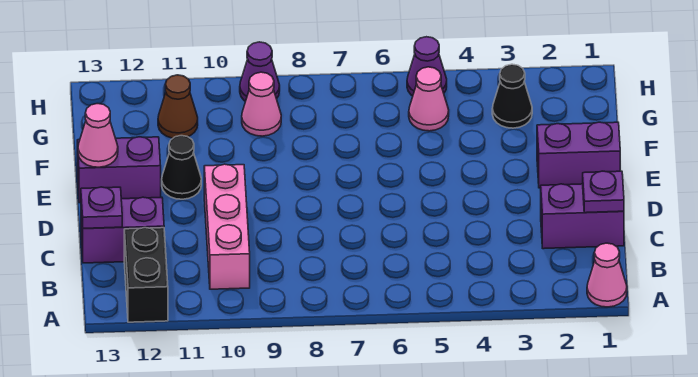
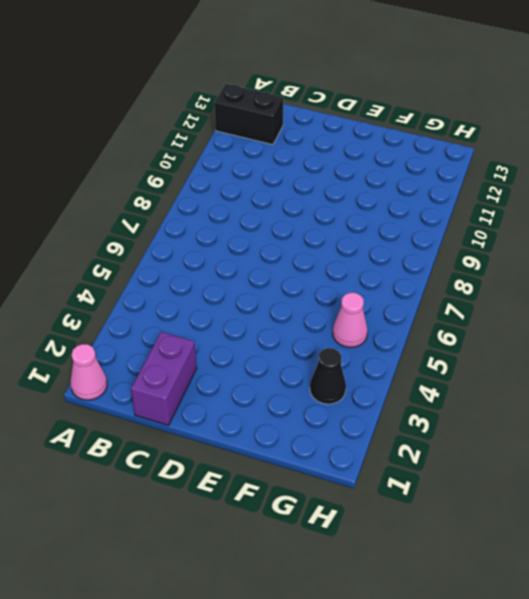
none -> pink brick B10:D10 level 1
none -> purple brick C12:C13 level 1
none -> purple brick E1:E2 level 1

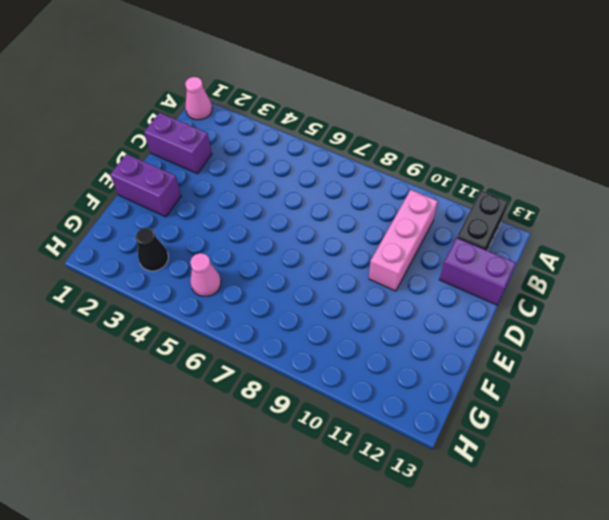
none -> black cone E11 level 1
none -> purple brick E12:E13 level 1
none -> pink cone G9 level 1

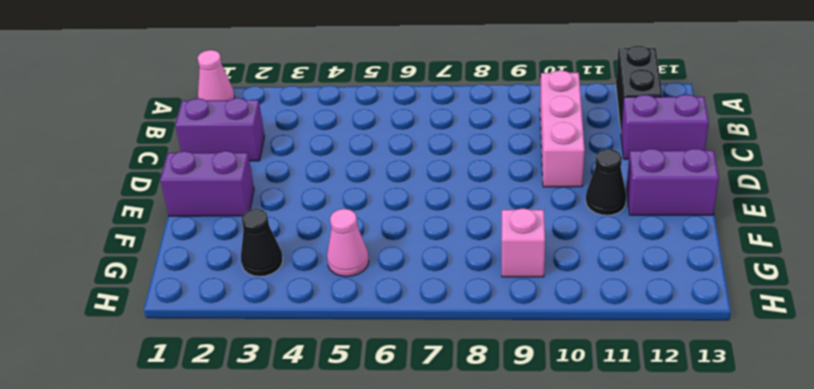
pink brick G9 level 1 -> pink cone G9 level 1
none -> brown cone G11 level 1
none -> purple cone H5 level 1
none -> purple cone H9 level 1

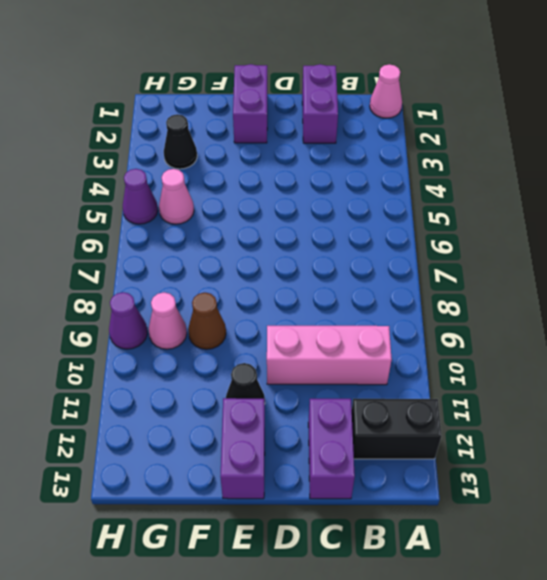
brown cone F9 level 1 -> brown cone G11 level 1
none -> purple plate C1 level 2
none -> purple plate C13 level 2
none -> pink cone E13 level 2

